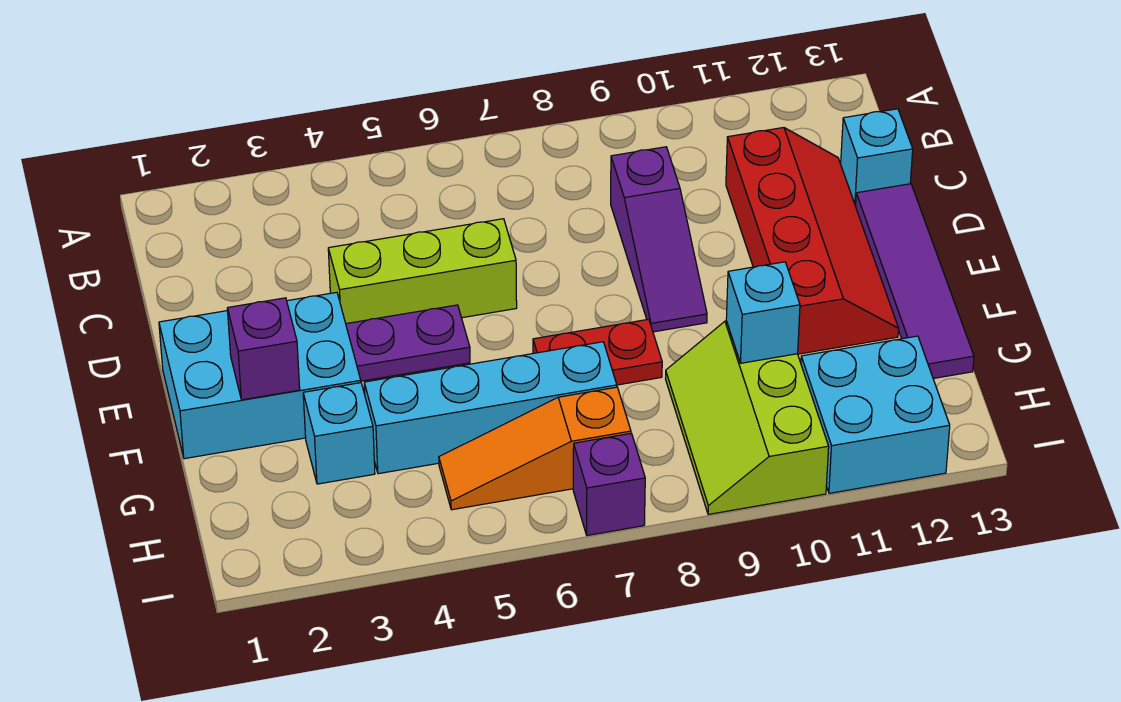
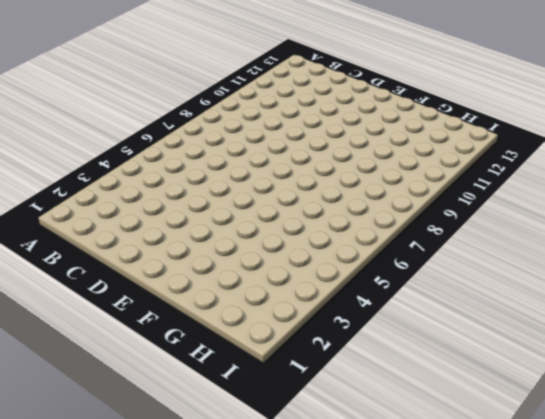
none -> purple slope C9:E9 level 1 top C
none -> red slope C11:F12 level 1 top 11
none -> cyan brick C13 level 1

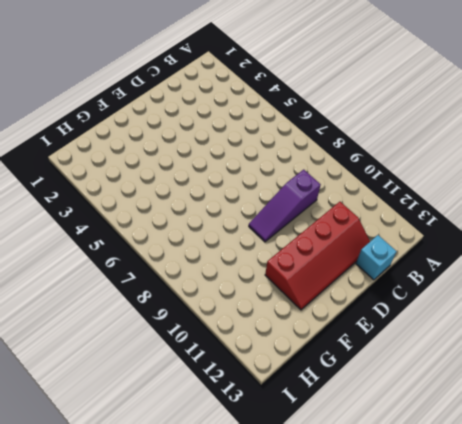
none -> lime brick D4:D6 level 1
none -> purple tile D13:G13 level 1
none -> cyan brick E1:F3 level 1

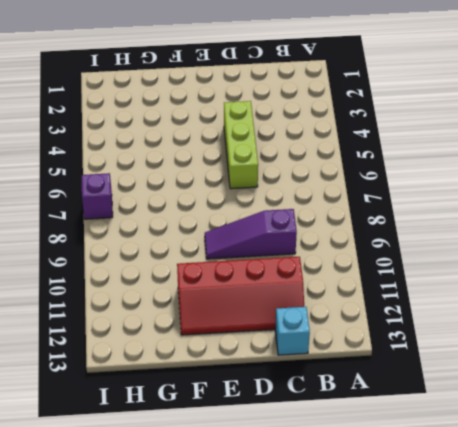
none -> purple tile D13:G13 level 1
none -> cyan brick E1:F3 level 1
none -> purple plate E4:E5 level 1

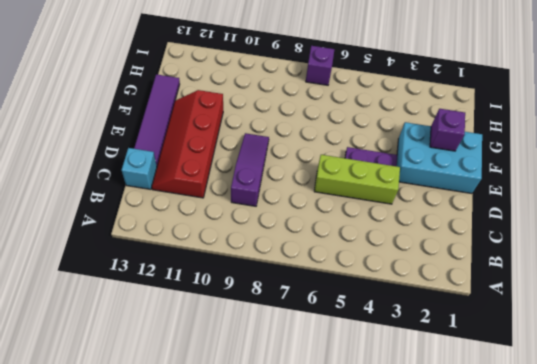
none -> red plate F7:F8 level 1
none -> cyan brick G3 level 1
none -> cyan brick G4:G7 level 1

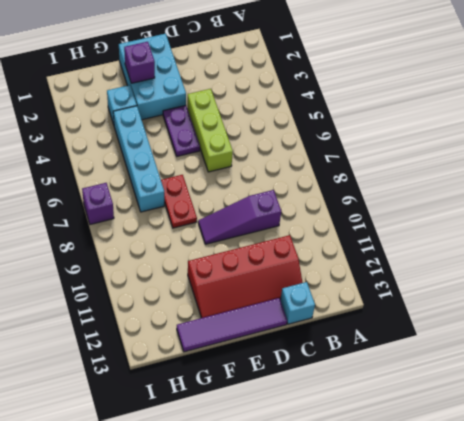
none -> lime slope G9:I10 level 1 top 10
none -> orange slope H5:H7 level 1 top 7
none -> cyan brick H11:I12 level 1

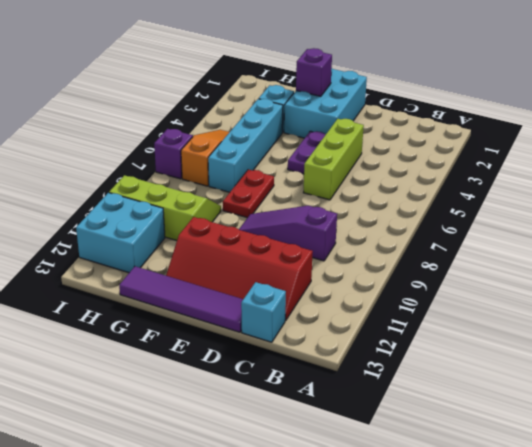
none -> cyan brick G10 level 2

